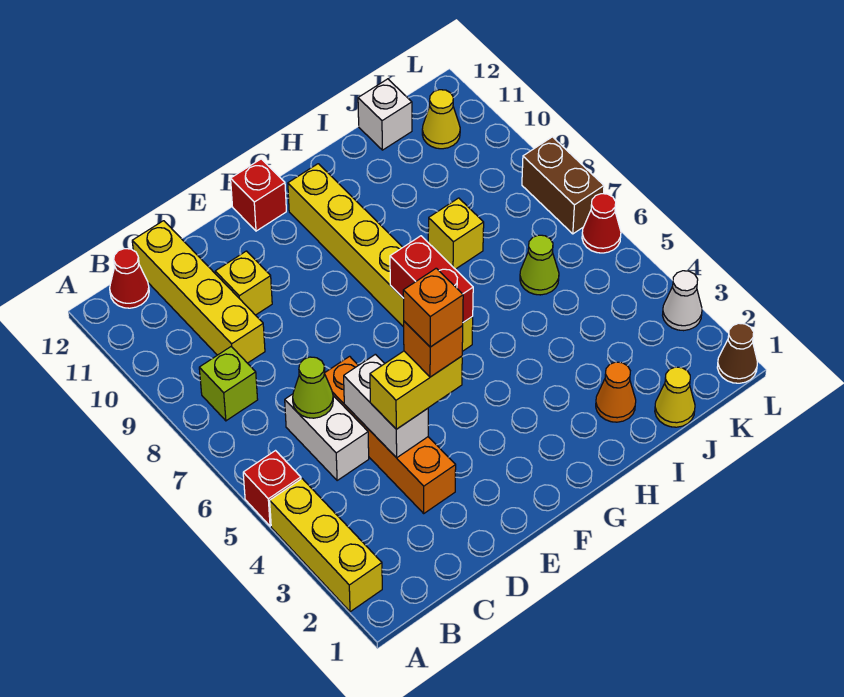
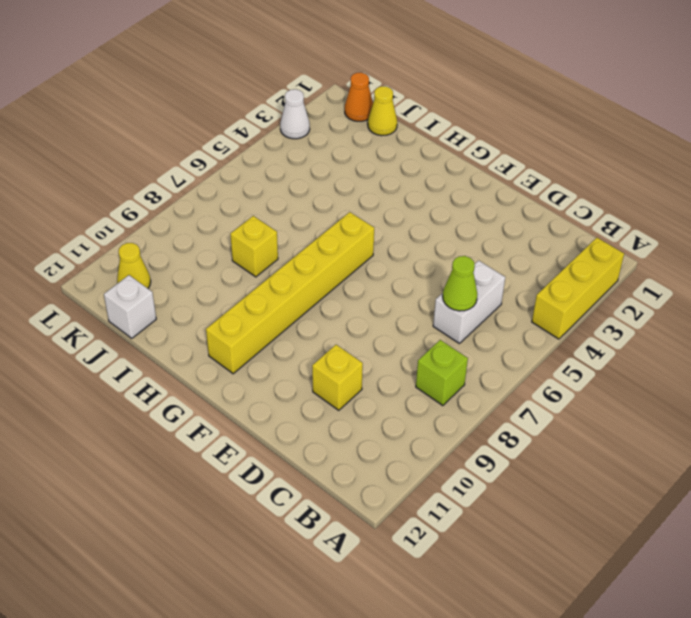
orange cone K1 level 1 -> orange cone I2 level 1
none -> red brick A5 level 1
none -> red cone B12 level 1
none -> yellow brick C9:C12 level 1

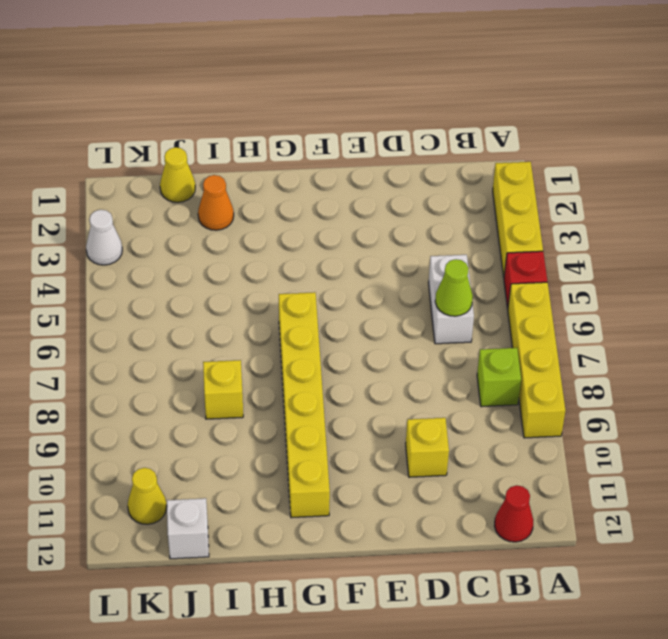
yellow brick A6:A9 level 1 -> yellow brick C9:C12 level 1
none -> orange brick D3:D6 level 1
none -> red brick F12 level 1
none -> lime cone J6 level 1

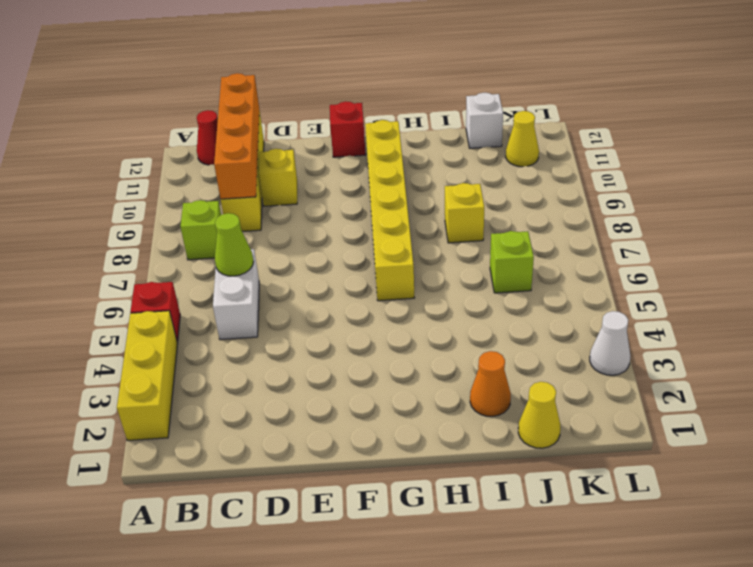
orange brick C9:C12 level 2 -> orange brick D3:D6 level 1
lime brick J6 level 1 -> lime cone J6 level 1
none -> brown cone L1 level 1
none -> red cone L6 level 1
none -> brown brick L7:L8 level 1

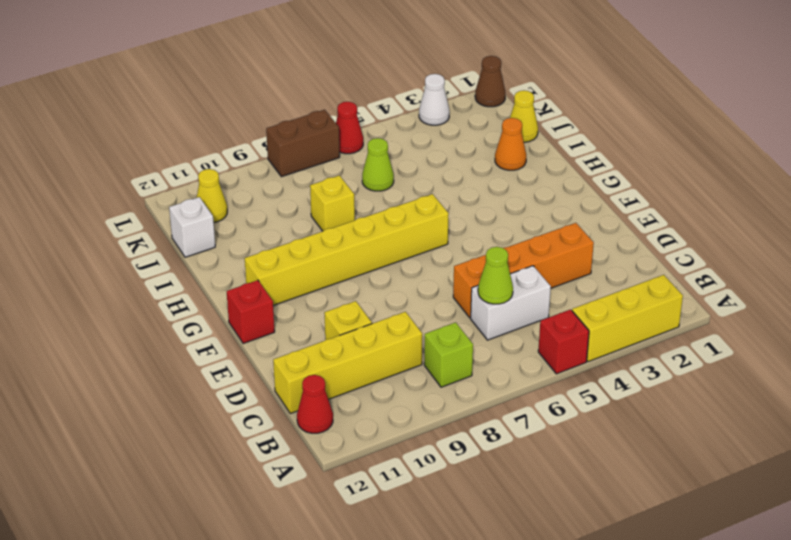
none -> white brick D4:D5 level 2
none -> red brick G6:G7 level 2
none -> yellow brick D4:E4 level 3

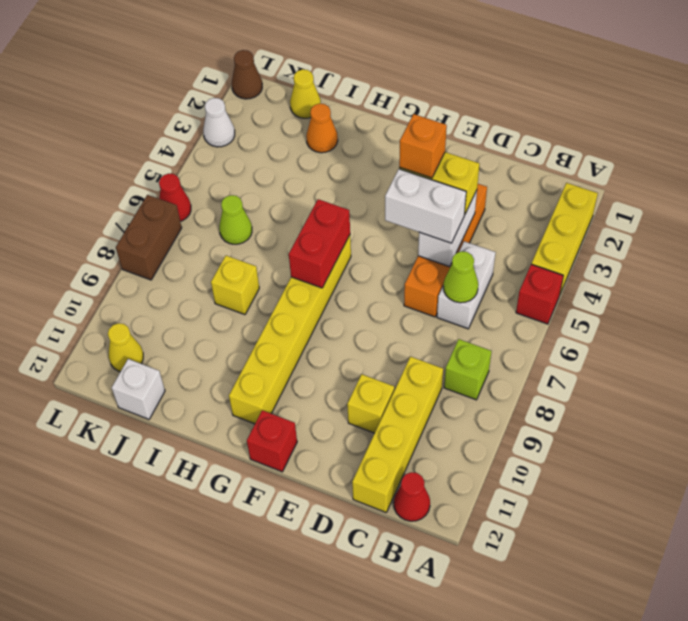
white brick D5:E5 level 3 -> none
none -> orange brick E4 level 5

